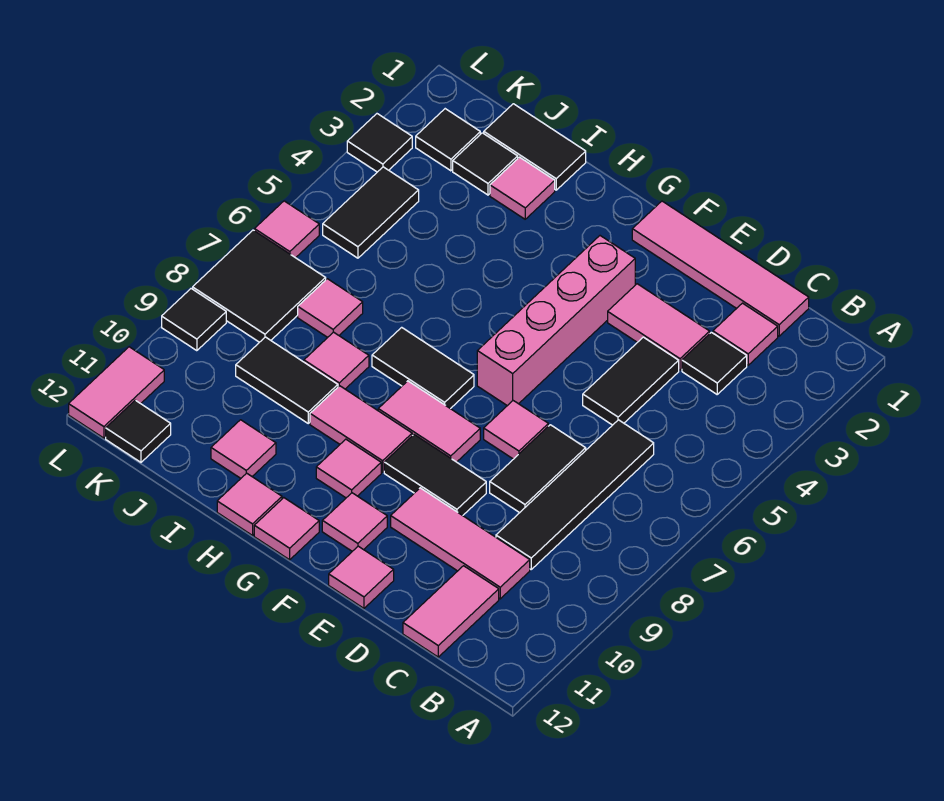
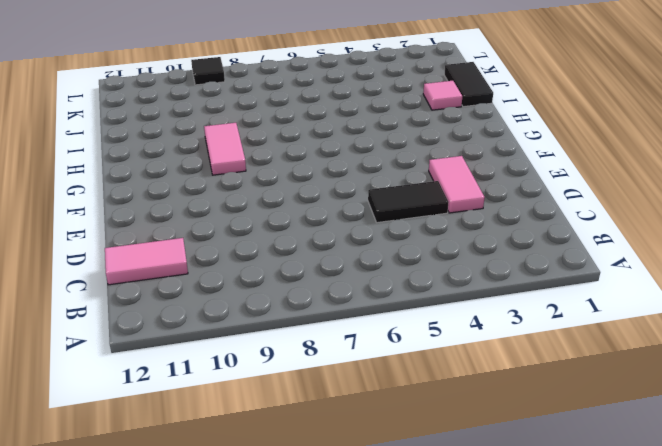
none -> pink tile C1:F1 level 1
none -> pink tile C2 level 1
none -> black tile C3 level 1
none -> black tile C6:C9 level 1

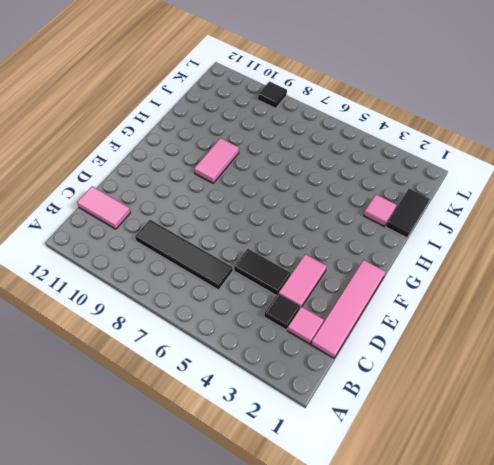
none -> pink tile C10:E10 level 1
none -> black tile D7:D8 level 1
none -> pink tile E7 level 1
none -> black tile E9:F9 level 1

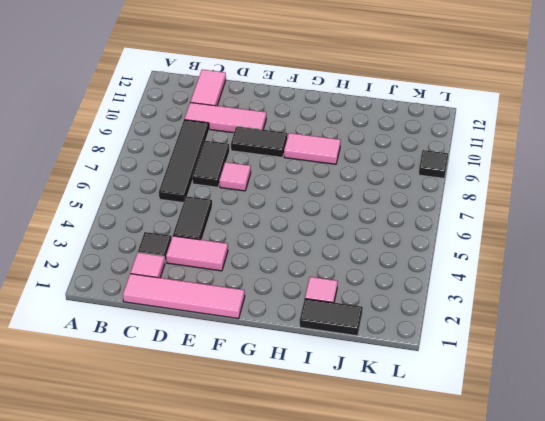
none -> pink tile E12 level 1
none -> pink brick F3:F6 level 1
none -> pink tile F8:G8 level 1
none -> pink tile F11 level 1

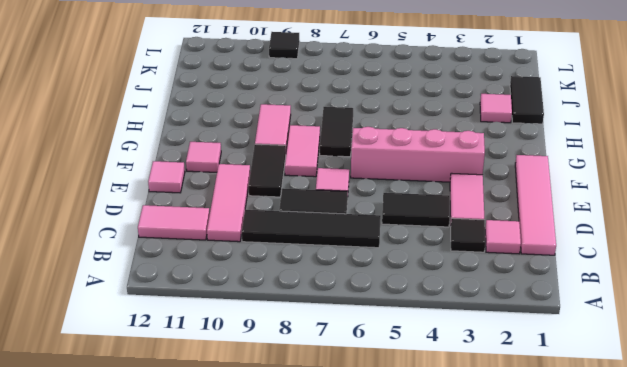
none -> pink tile G10 level 1
none -> pink tile G12 level 1
none -> pink tile H12 level 1
none -> pink tile I8 level 1

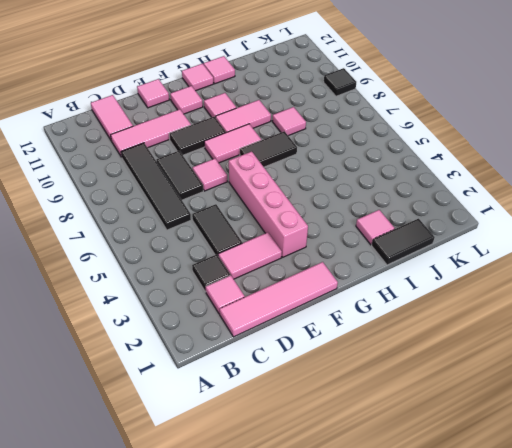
none -> black tile I9:J9 level 1
none -> pink tile I11 level 1
none -> black tile J2 level 1
none -> pink tile J7 level 1

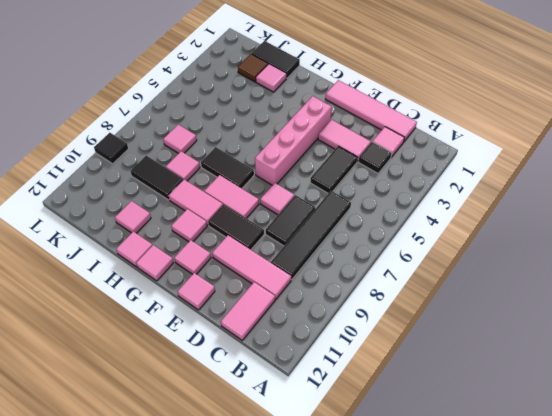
brown tile J2 level 1 -> black tile J2 level 1
none -> black tile K2 level 1
none -> black tile K4:K5 level 1
none -> black tile K7:L8 level 1
none -> black tile K12 level 1

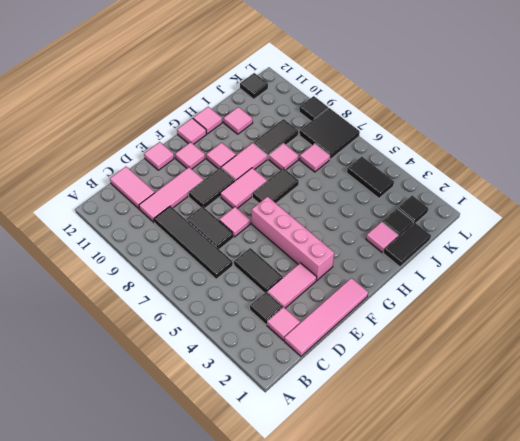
none -> black tile L3 level 1
none -> pink tile L6 level 1
none -> pink tile L11:L12 level 1

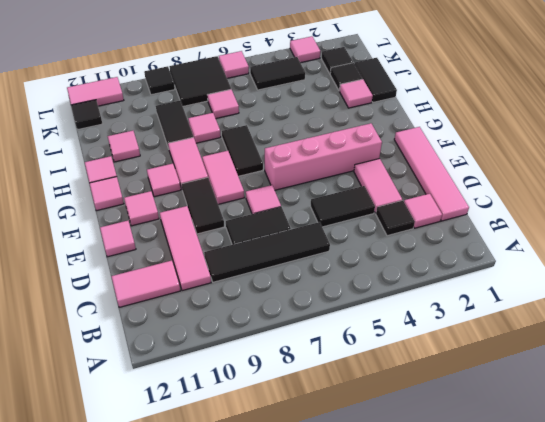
pink tile L3 level 1 -> black tile L3 level 1

